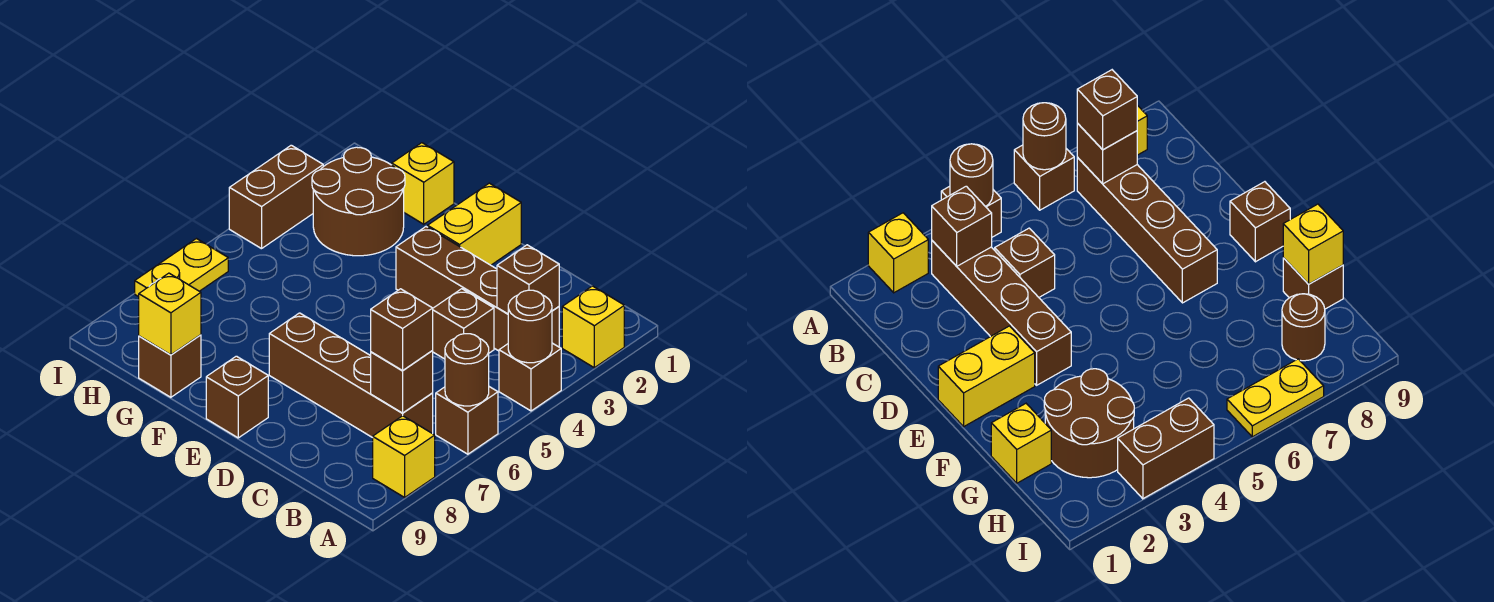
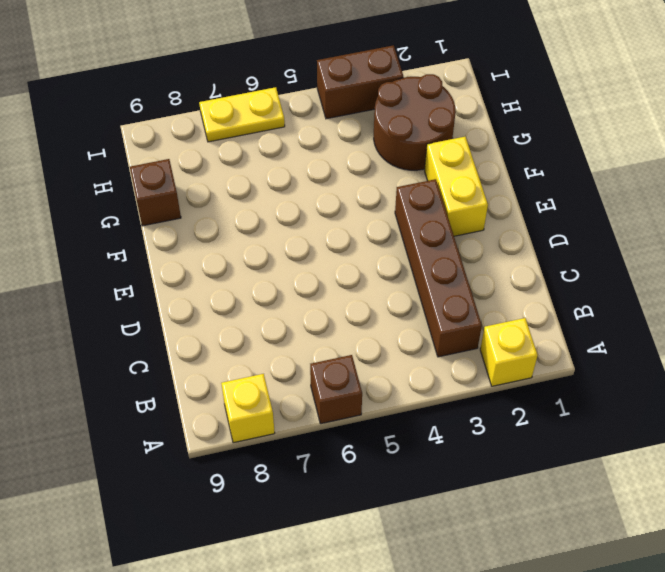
yellow brick E2:F2 level 1 -> yellow brick E1:E2 level 1
none -> brown brick A4 level 1
none -> brown brick B7:E7 level 1
none -> brown brick C4 level 1

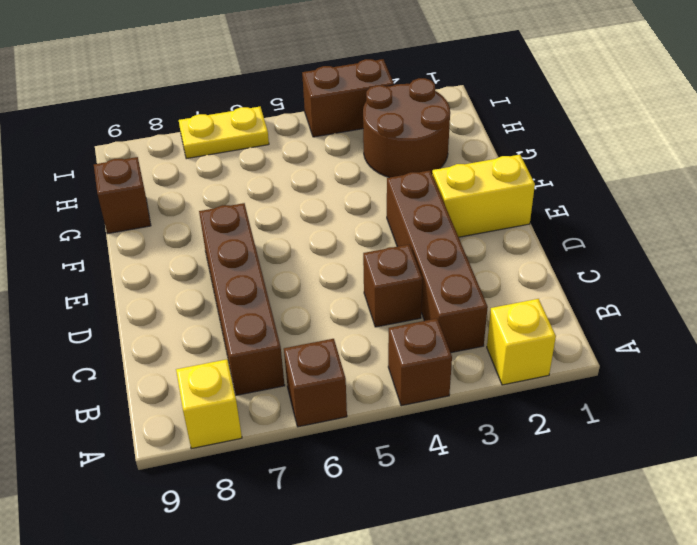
none -> brown brick E9 level 1
none -> yellow brick G1 level 1
none -> brown round brick H8 level 1

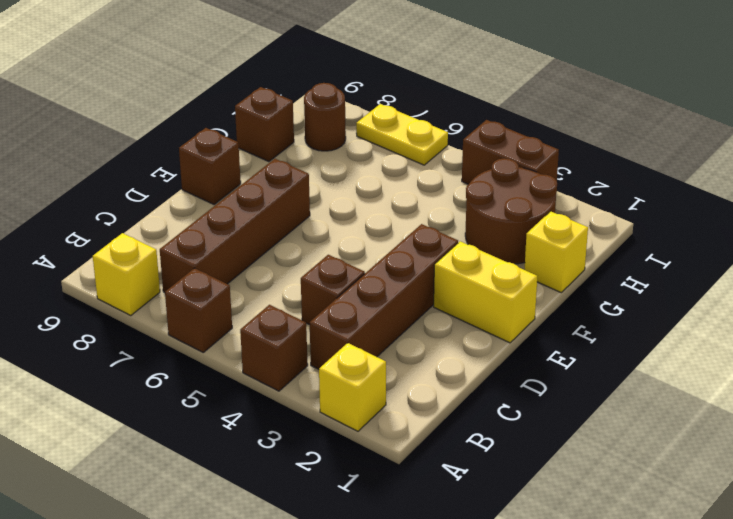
none -> brown round brick A4 level 2
none -> brown round brick A6 level 2
none -> brown brick B3 level 2

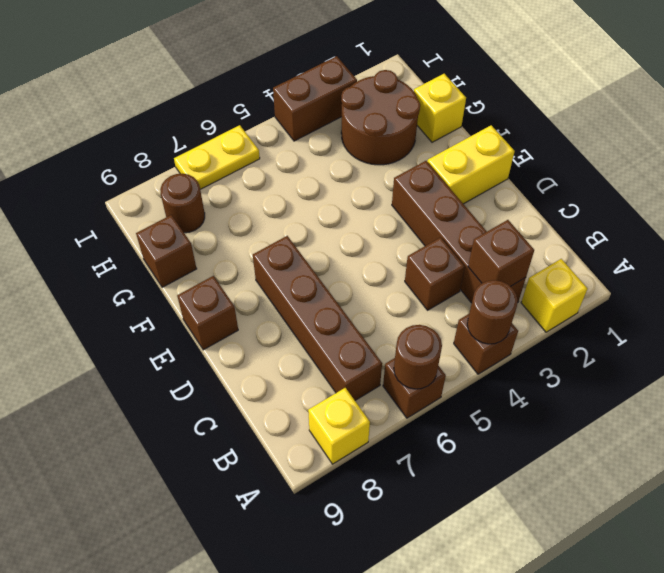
none -> brown brick B7 level 2
none -> yellow brick G9 level 2
none -> brown brick B7 level 3

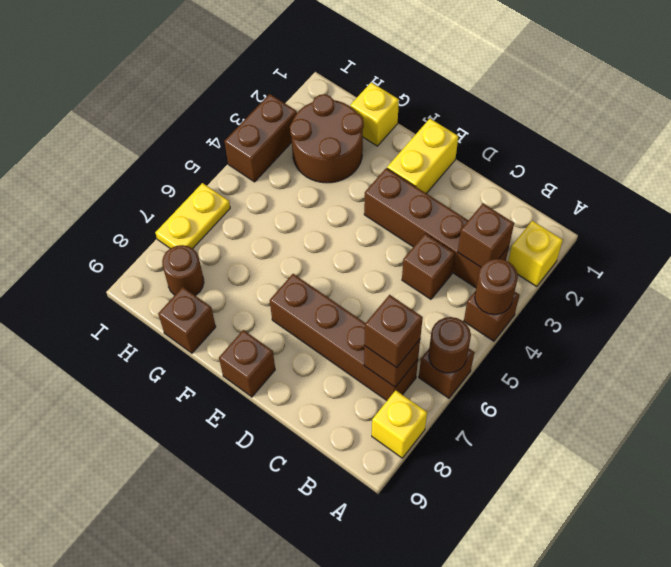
none -> yellow brick G9 level 2

